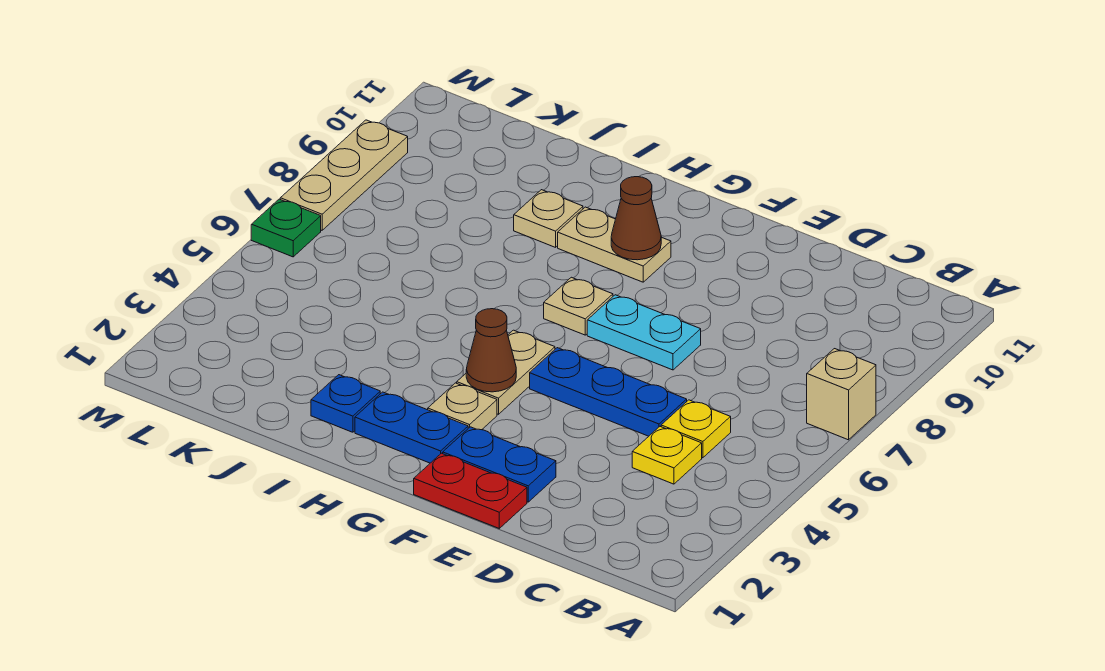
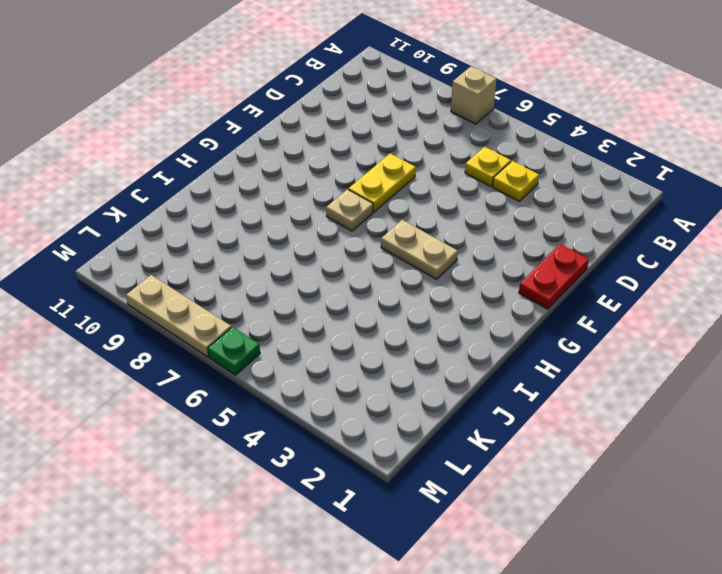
yellow plate E7:F7 level 1 -> cyan plate E7:F7 level 1
none -> blue plate D5:F5 level 1
none -> blue plate E2:F2 level 1
none -> blue plate G2:H2 level 1

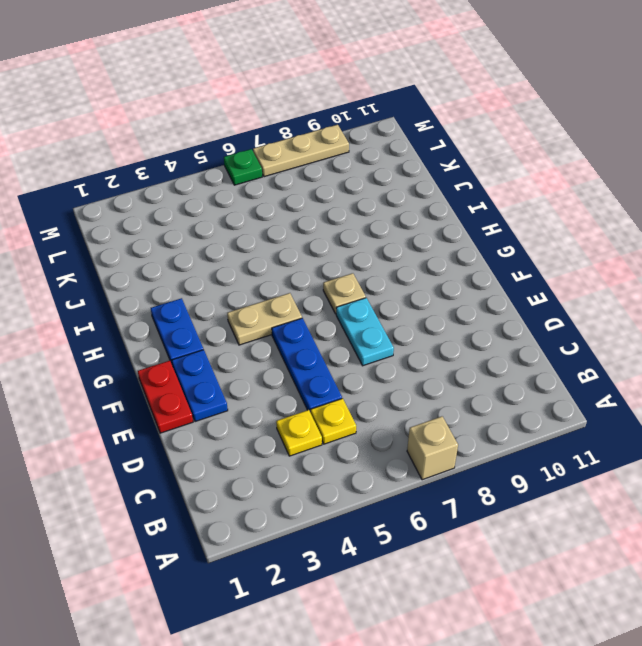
none -> tan plate G3 level 1
none -> tan plate G9:H9 level 1
none -> blue plate I2 level 1

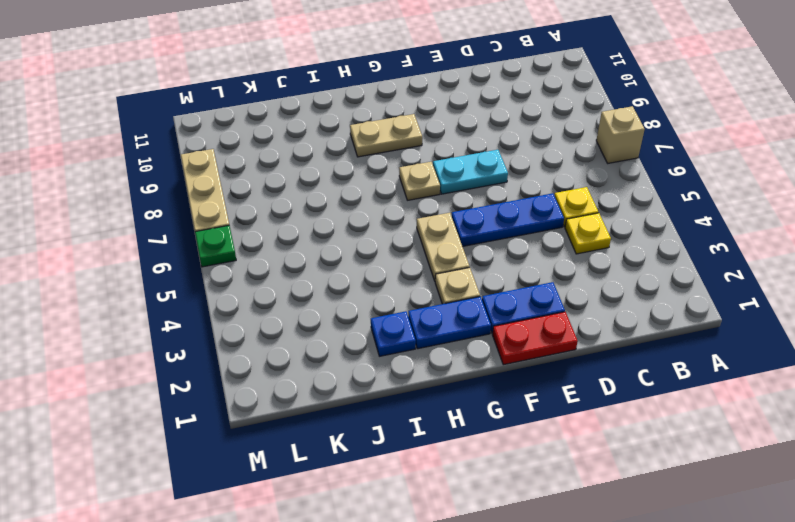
none -> tan plate I9 level 1
none -> brown cone G4 level 2
none -> brown cone G9 level 2

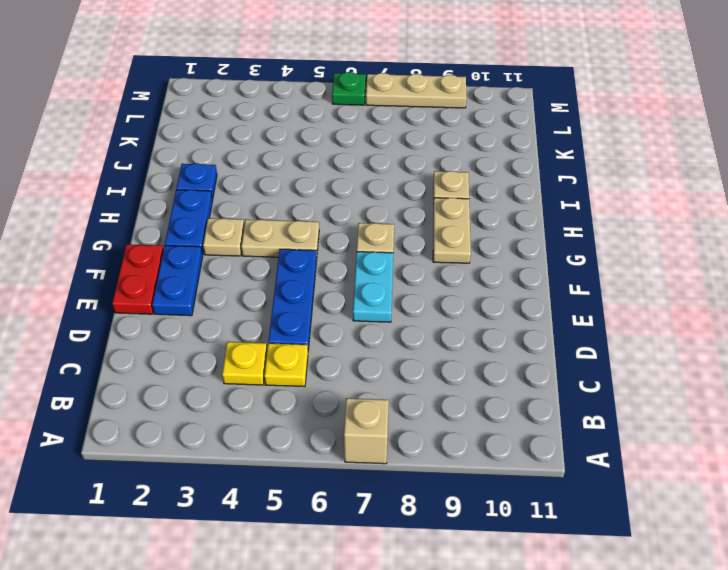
none -> brown cone G4 level 2
none -> brown cone G9 level 2

